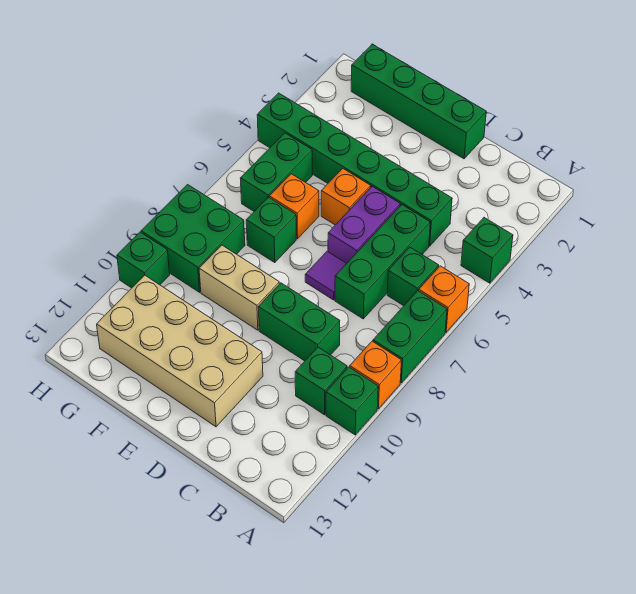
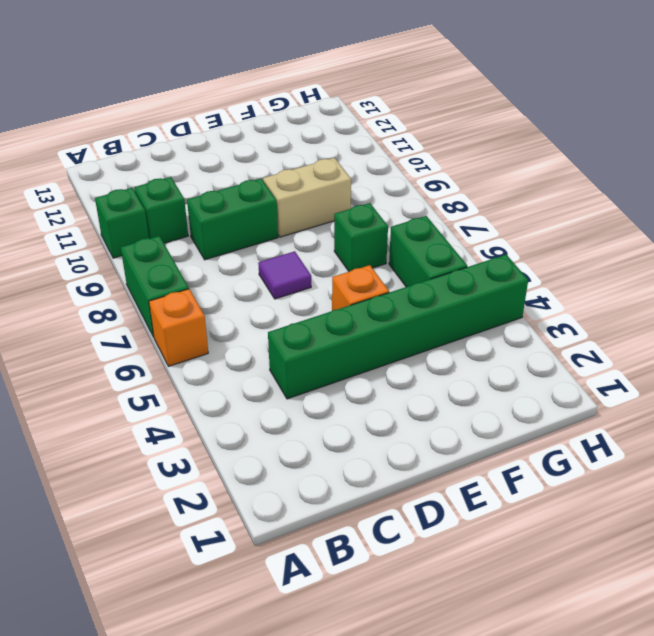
none -> green brick A4 level 1
none -> orange brick A9 level 1
none -> green brick B6 level 1

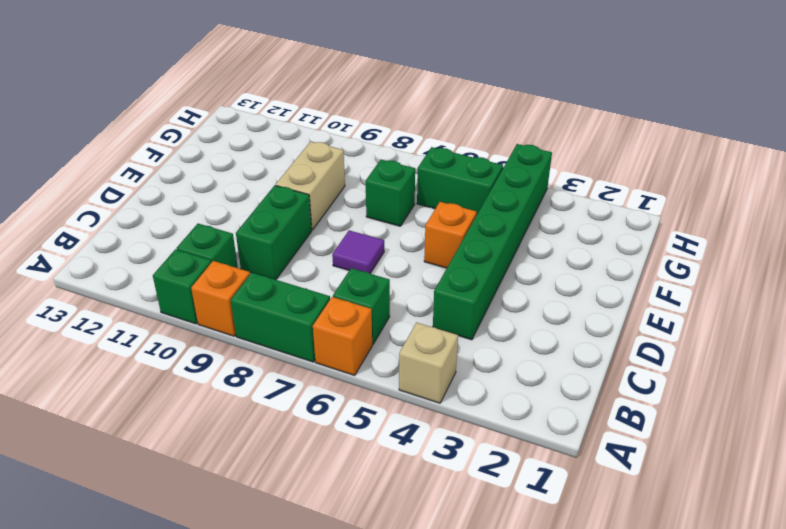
tan brick A4 level 1 -> green brick A4 level 1
none -> green brick C5:C7 level 1
none -> green brick D1:G1 level 1
none -> purple brick D5:D6 level 1

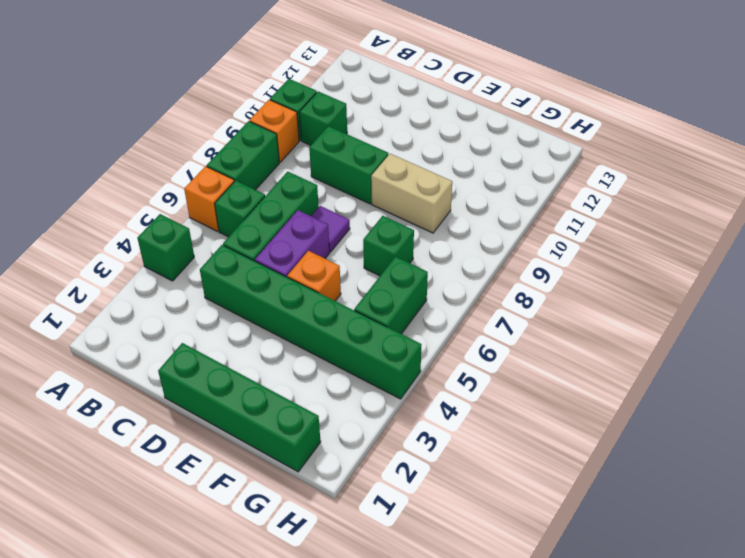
none -> tan brick D11:G12 level 1
none -> orange brick F6 level 1
none -> green brick G8:H9 level 1

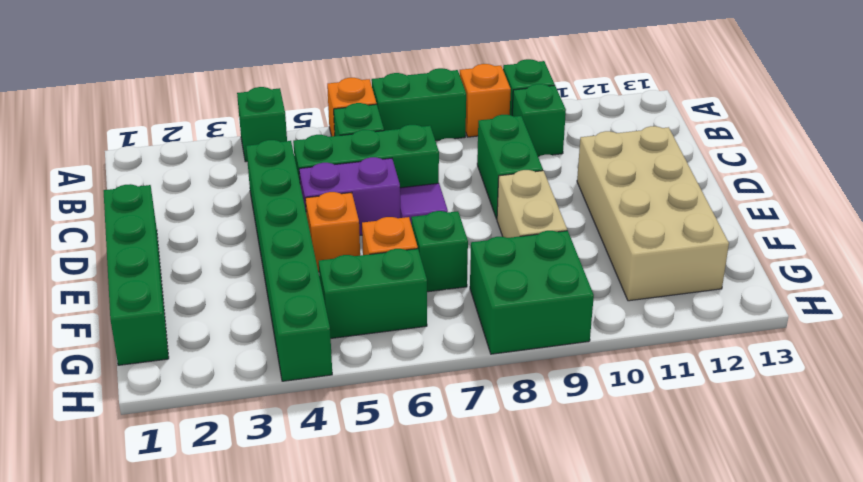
none -> green brick H10 level 1

